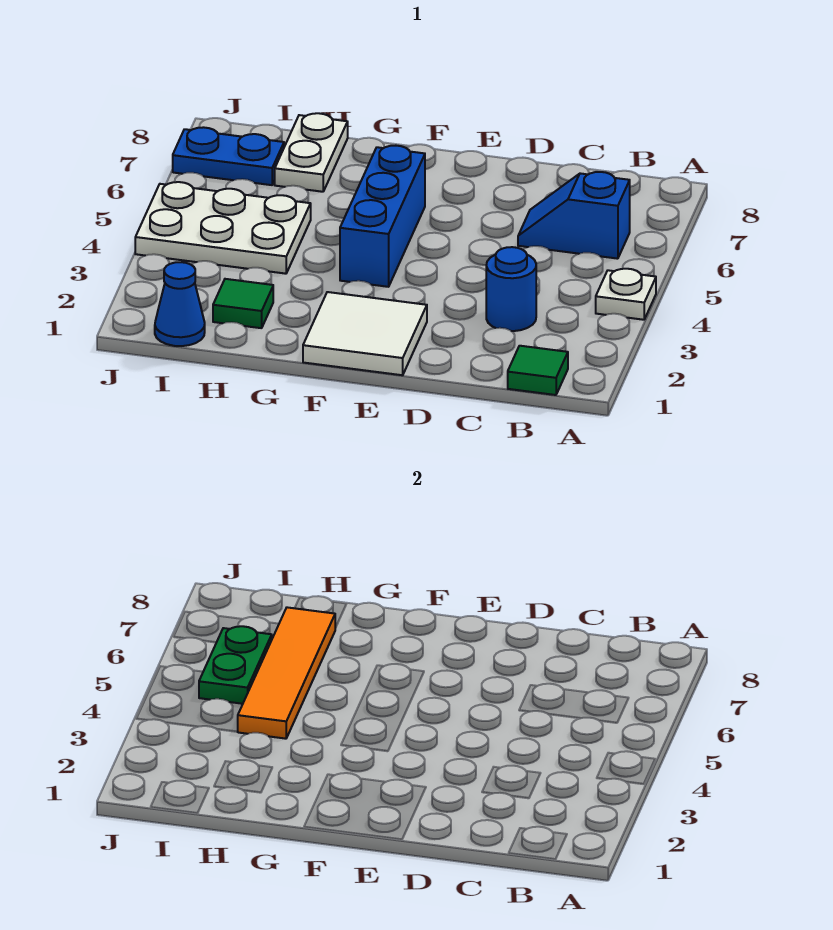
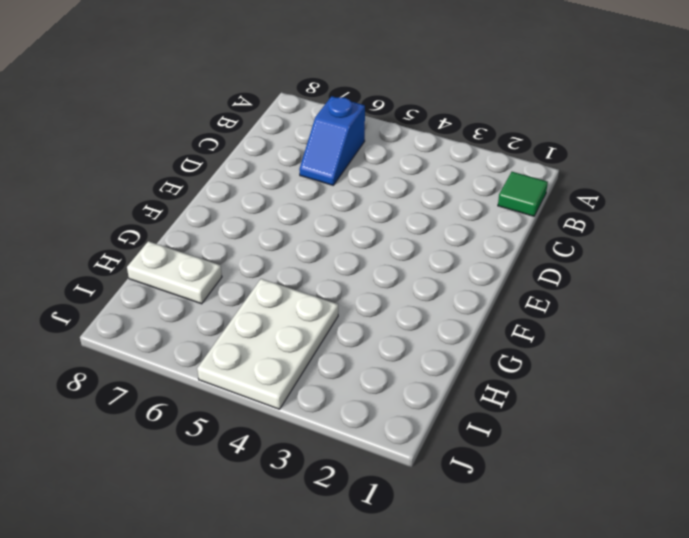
none -> white plate A4 level 1
none -> blue round brick C3 level 1
none -> white tile E1:F2 level 1

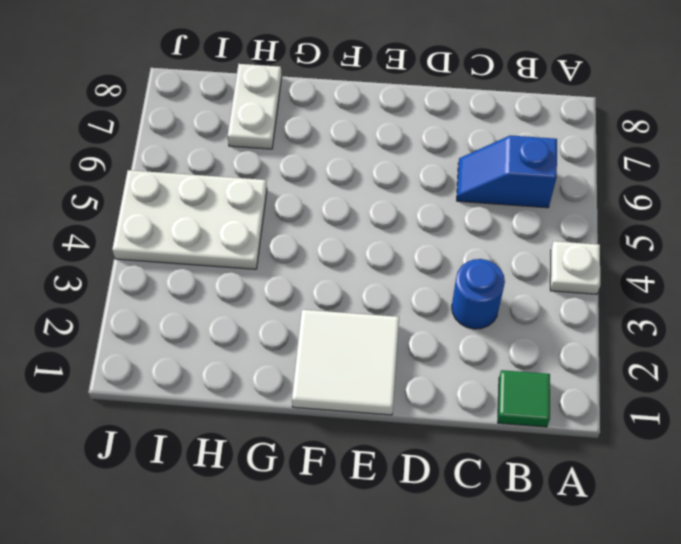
none -> blue brick F4:F6 level 1
none -> green tile H2 level 1
none -> blue cone I1 level 1

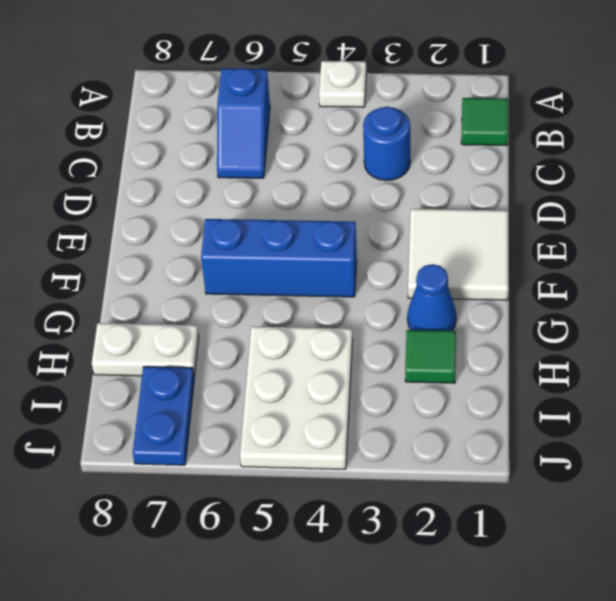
blue cone G2 level 1 -> blue cone I1 level 1
none -> orange tile H4:H7 level 2
none -> green plate I5:I6 level 2

